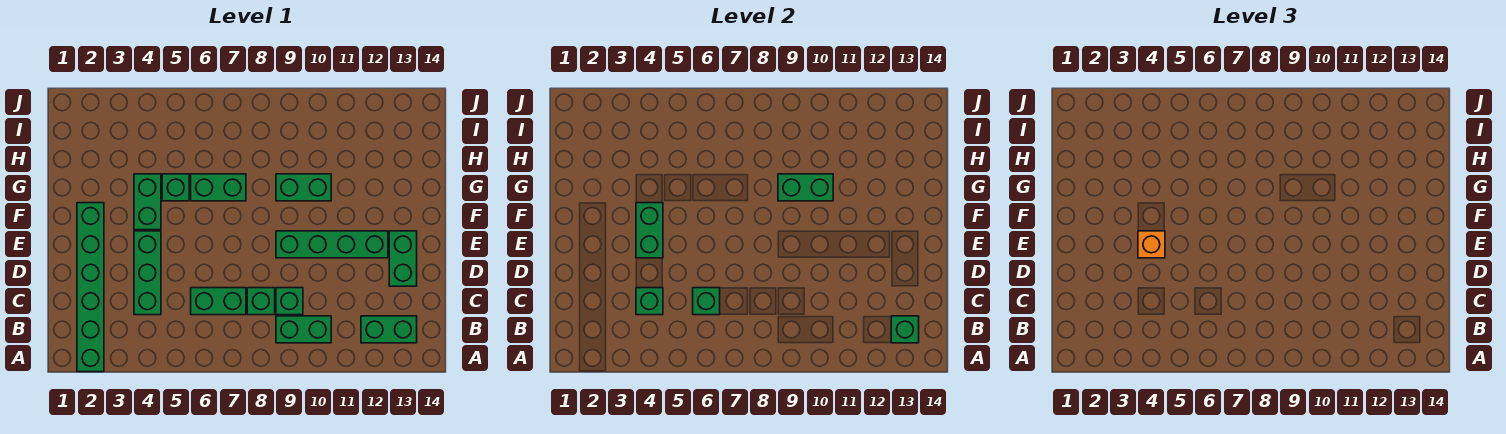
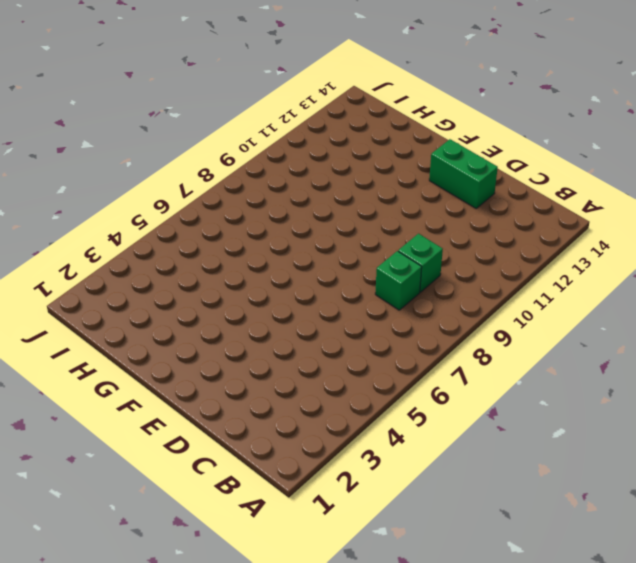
none -> green brick A2:F2 level 1
none -> green brick B9:B10 level 1
none -> green brick B12:B13 level 1

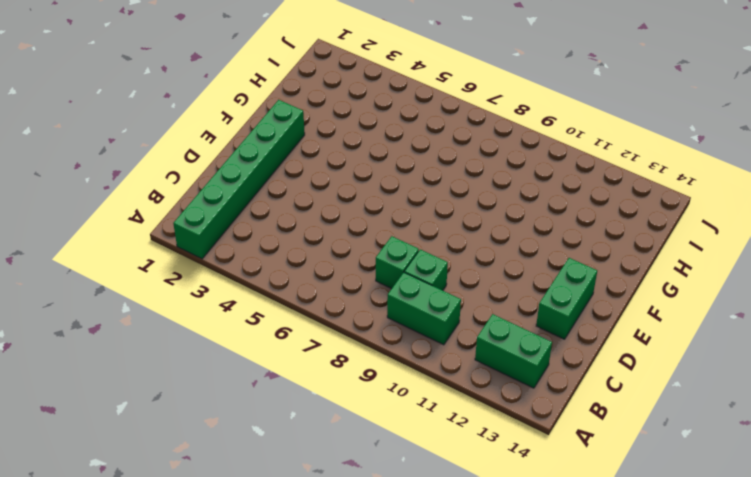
none -> green brick C4:E4 level 1
none -> green brick C6:C7 level 1
none -> green brick E9:E12 level 1

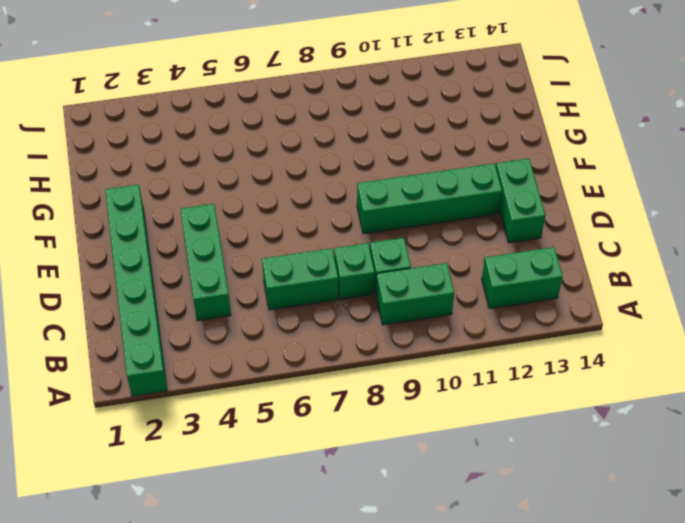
none -> green brick F4:G4 level 1
none -> green brick G5 level 1
none -> green brick G6:G7 level 1

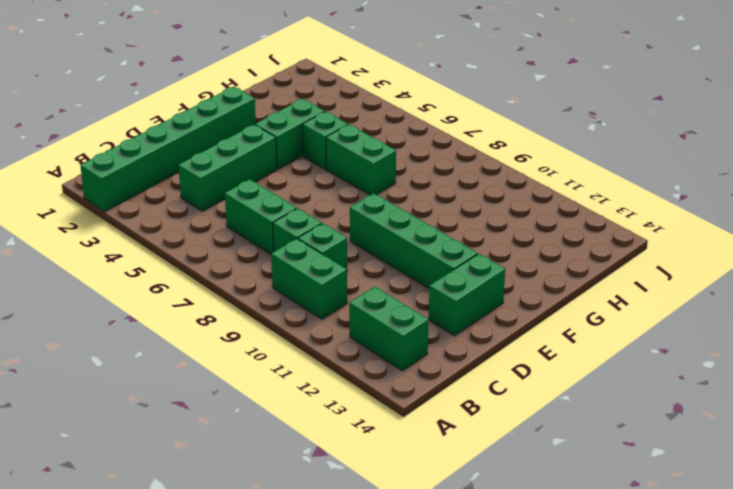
none -> green brick G9:G10 level 1
none -> green brick B13 level 2
none -> green brick C4 level 2

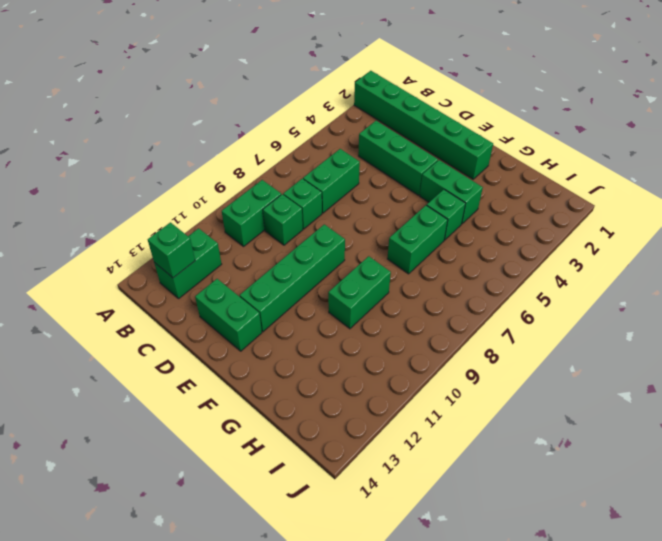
none -> green brick C4 level 2
none -> green brick C6 level 2
none -> green brick E4:F4 level 2

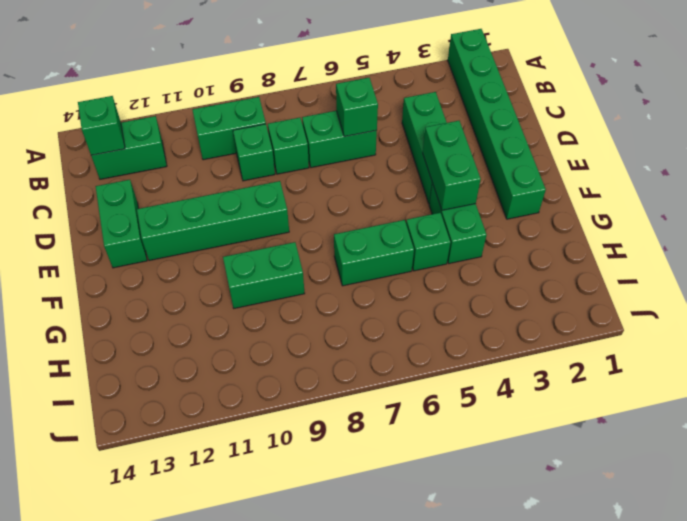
none -> green brick C4 level 2
none -> green brick G9:G10 level 2
none -> orange brick E4 level 3

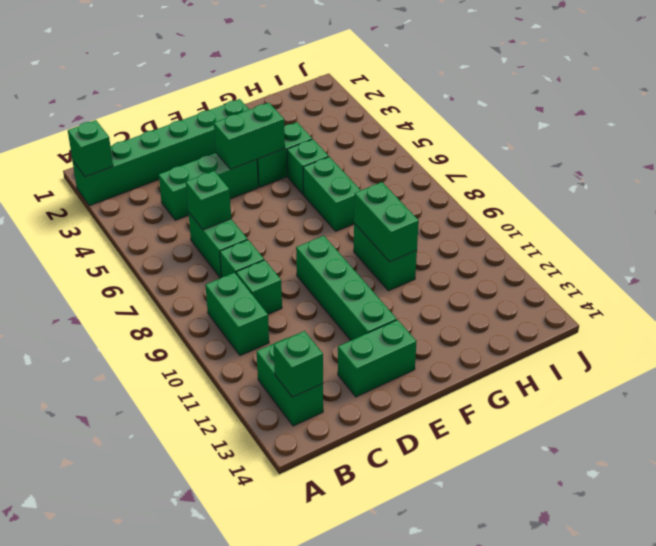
green brick A2 level 2 -> green brick C4 level 2
none -> orange brick E4 level 3

